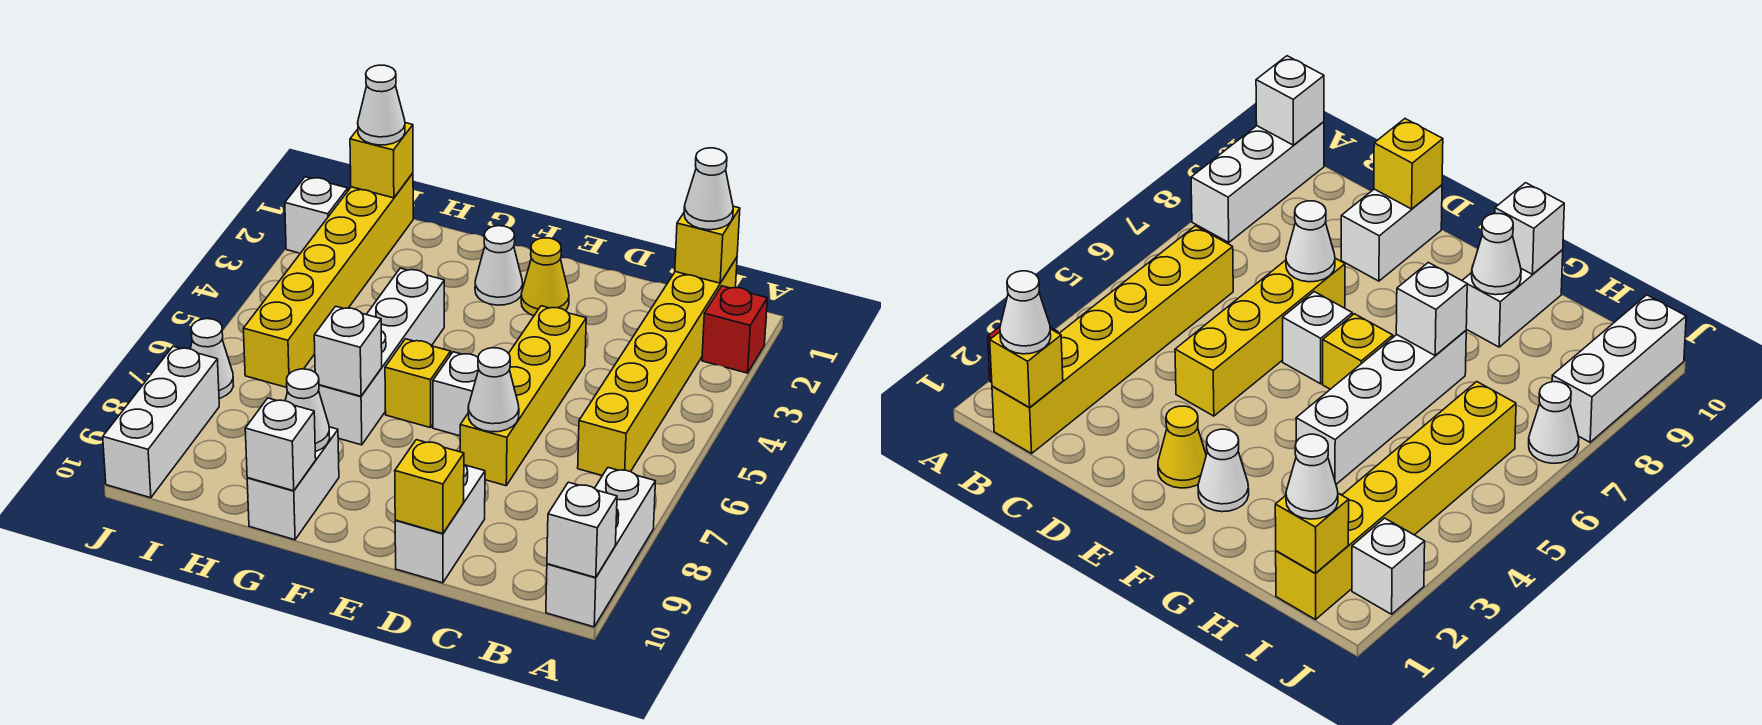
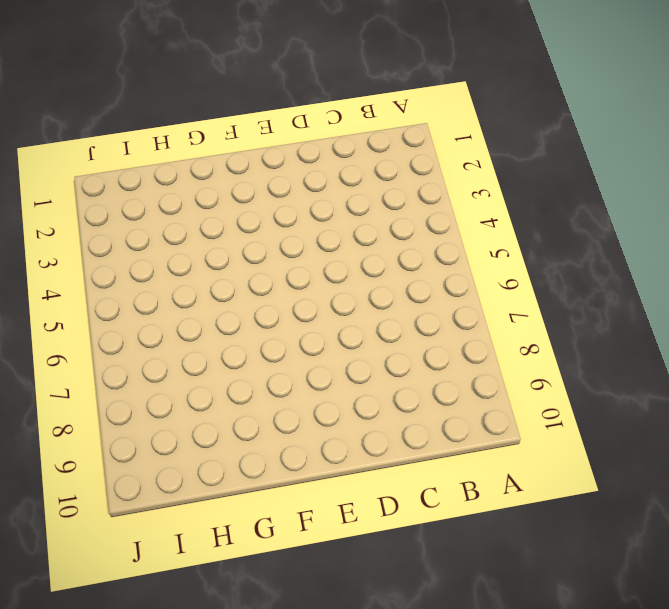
none -> red brick A2 level 1
none -> white brick A8:A10 level 1
none -> yellow brick B1:B6 level 1

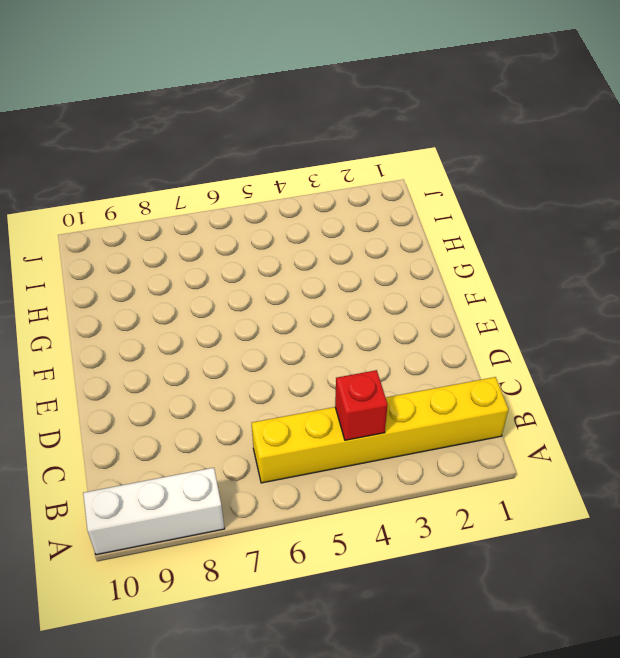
red brick B4 level 2 -> red brick A2 level 1
none -> yellow brick D4:D7 level 1
none -> white brick D9:D10 level 1
none -> yellow cone E2 level 1

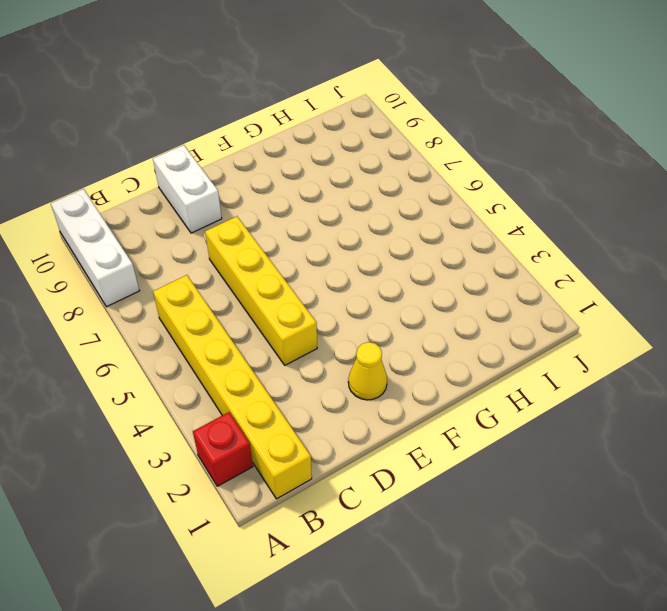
none -> white brick E6 level 1
none -> white cone F2 level 1
none -> yellow brick F6 level 1

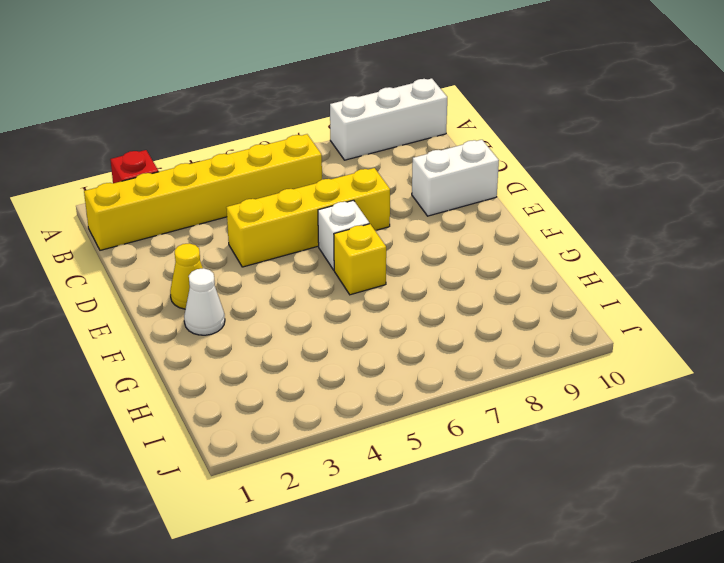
none -> white brick G4:G7 level 1
none -> white brick G9:G10 level 1
none -> yellow brick I1:I6 level 1

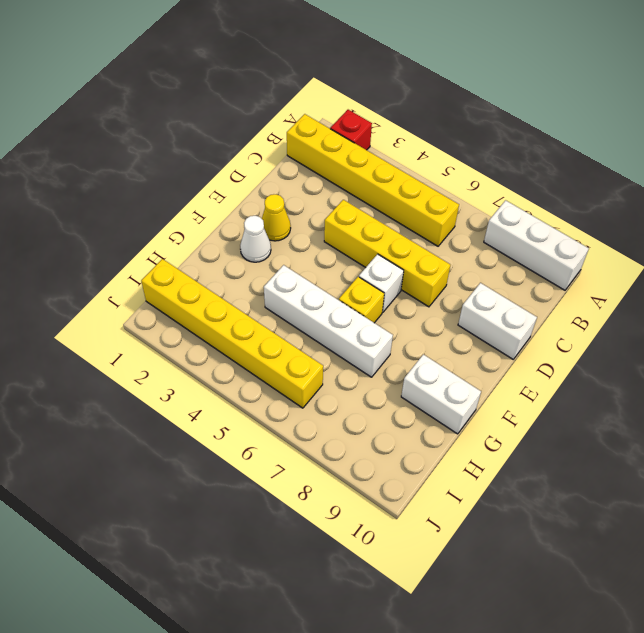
none -> white brick J2 level 1
none -> white cone J7 level 1
none -> white brick J8:J10 level 1

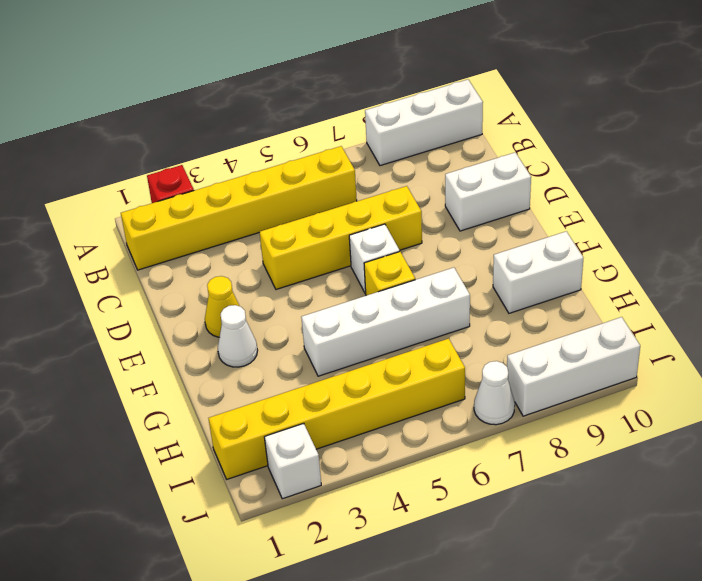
none -> white brick A10 level 2
none -> yellow brick B1 level 2
none -> white cone D7 level 2

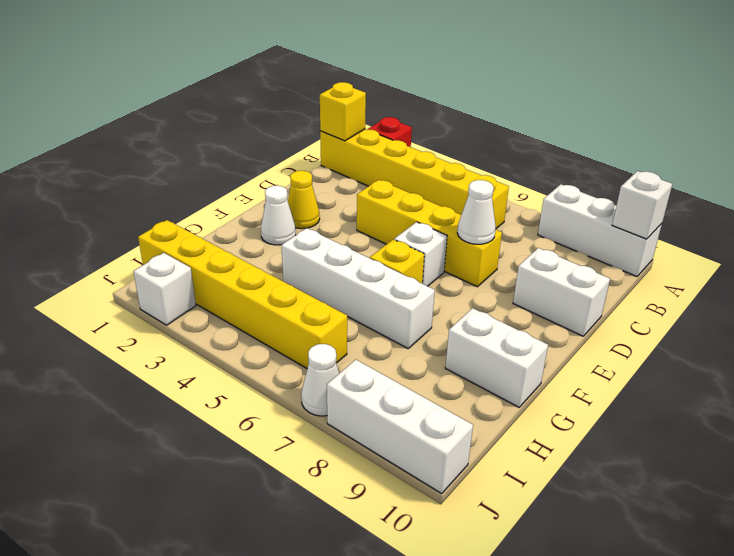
none -> yellow brick D10 level 2
none -> white brick G7 level 2
none -> white cone G9 level 2

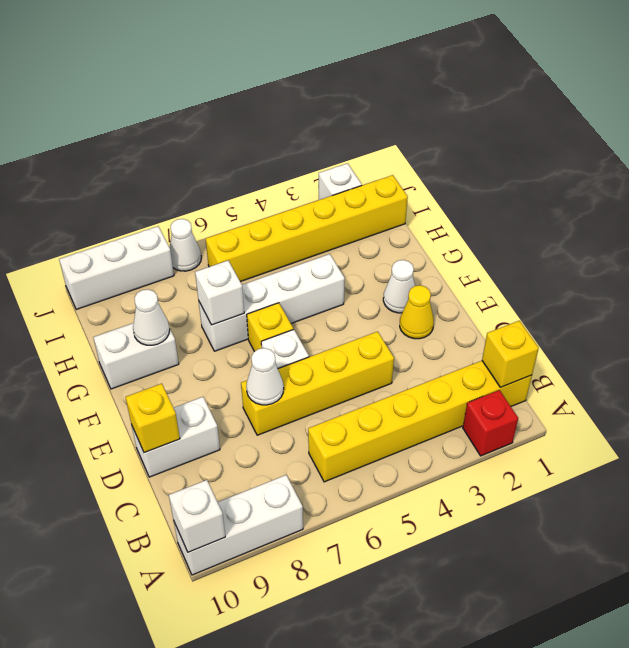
none -> white brick G10 level 2
none -> yellow brick I1 level 2
none -> white cone B1 level 3

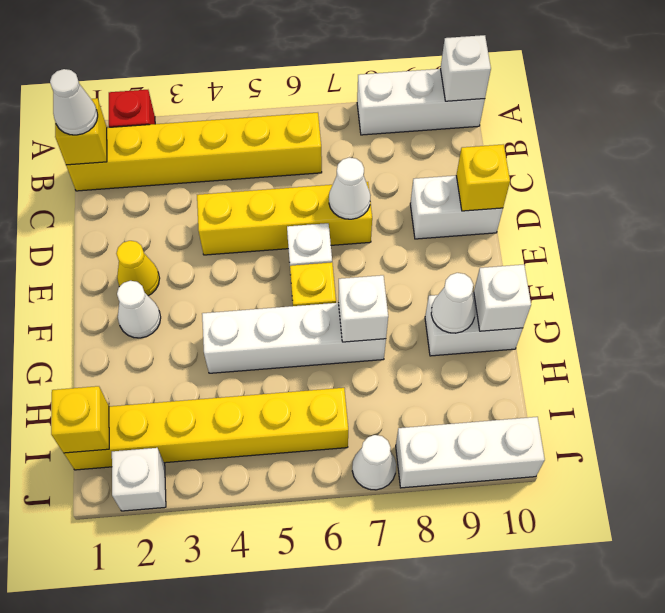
none -> white cone I1 level 3

